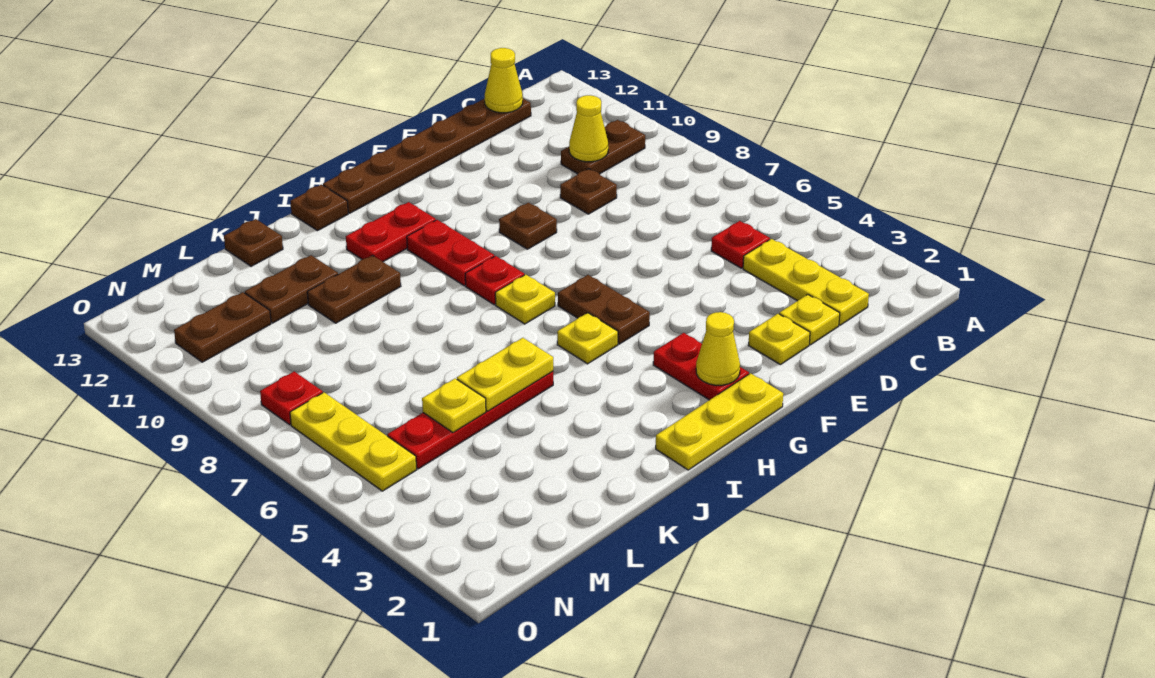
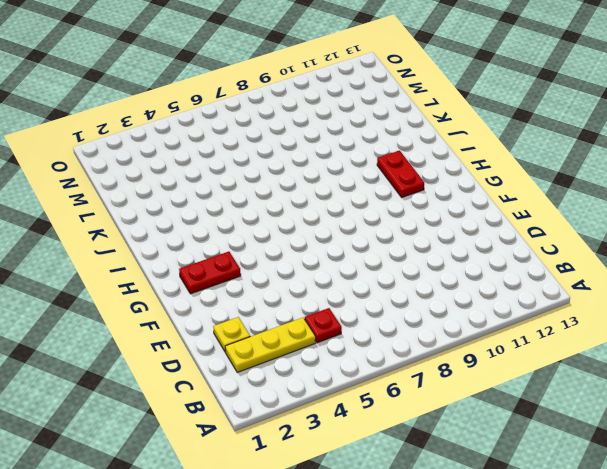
none -> brown plate B10:C10 level 1
none -> brown plate C13:H13 level 1
none -> brown plate D9 level 1

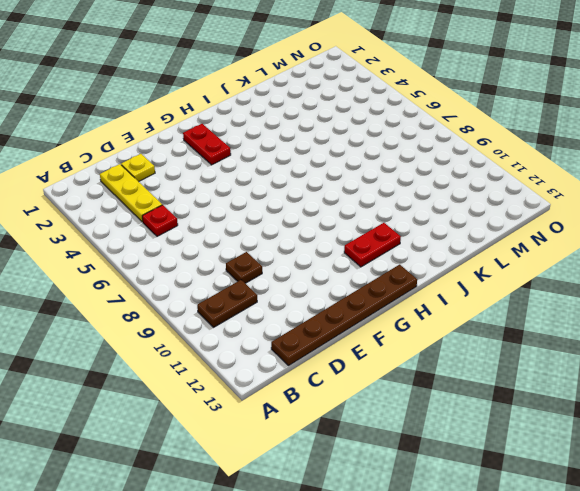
none -> yellow plate E2 level 1
none -> brown plate F9 level 1
none -> yellow plate G1:I1 level 1

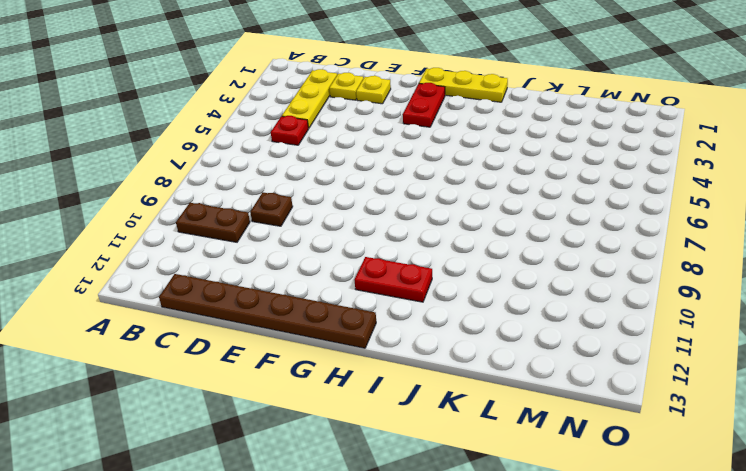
none -> brown plate F9 level 1
none -> brown plate G5:G6 level 1
none -> yellow plate H5 level 1

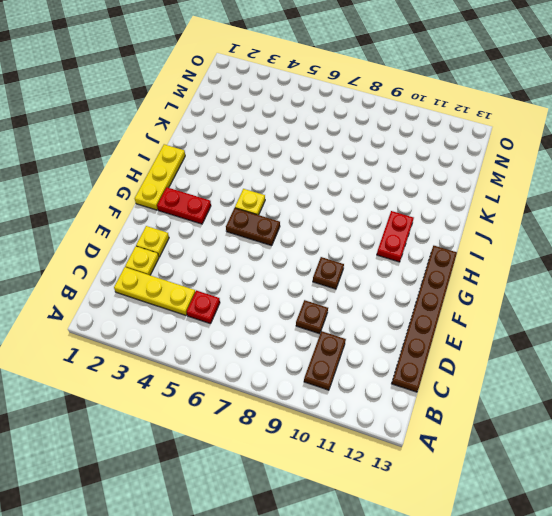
none -> yellow plate H7 level 1
none -> red plate H8 level 1
none -> red plate H9:H10 level 1

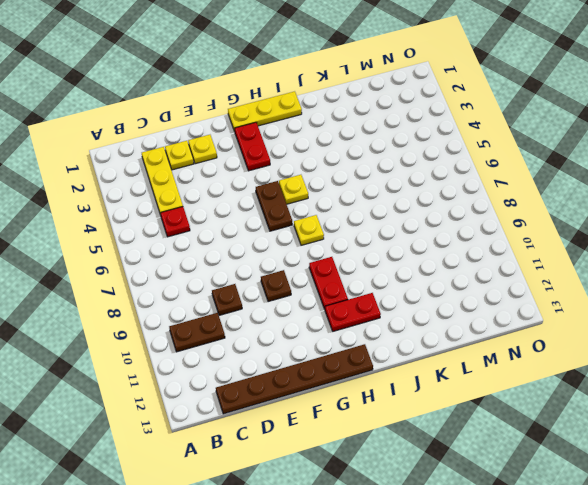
none -> red plate H8 level 1
none -> brown plate I13 level 1
none -> red plate J5:M5 level 1

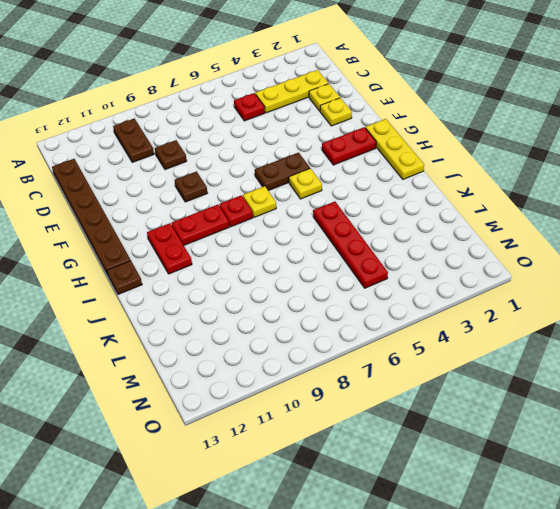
none -> brown plate J10:K10 level 1
none -> brown plate K11:L11 level 1
none -> brown plate K13 level 1

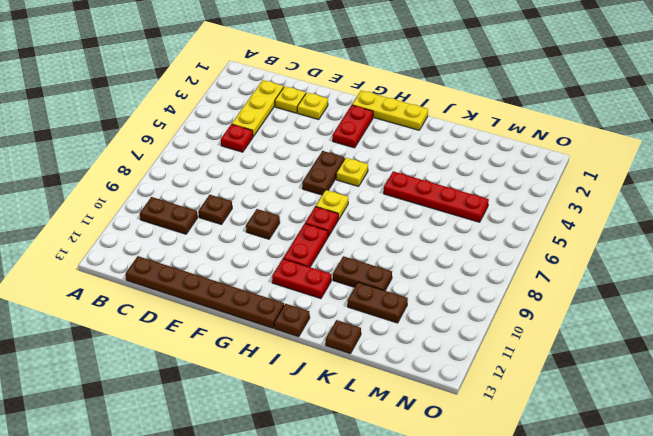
none -> brown plate M11:N11 level 1
none -> yellow plate N5:N7 level 1
none -> red plate N8 level 1

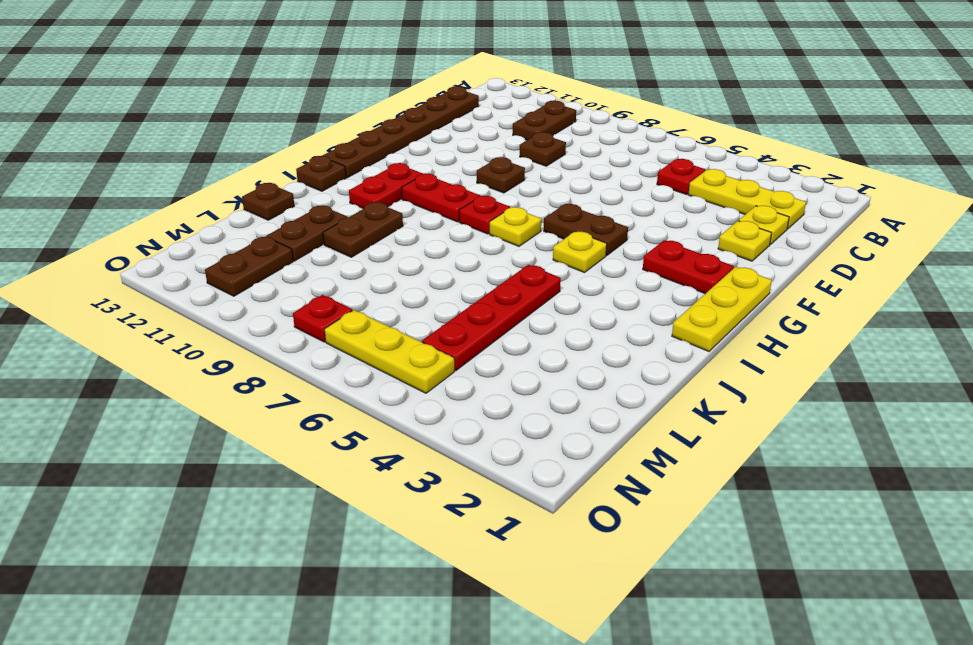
none -> yellow cone C10 level 2
none -> yellow cone C13 level 2
none -> yellow cone G2 level 2

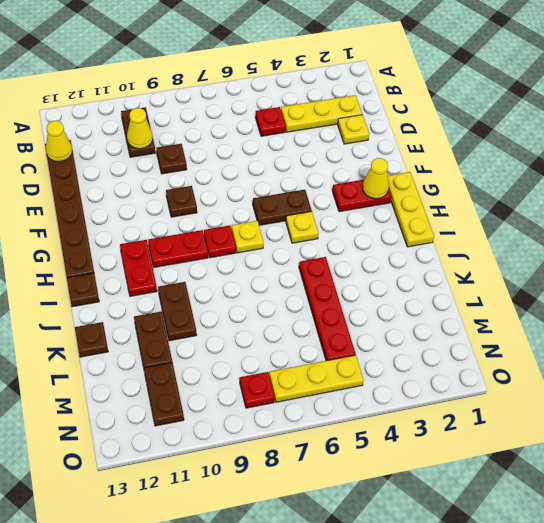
none -> yellow plate E2 level 1
none -> yellow plate J5:K5 level 2
none -> yellow plate L5 level 2

